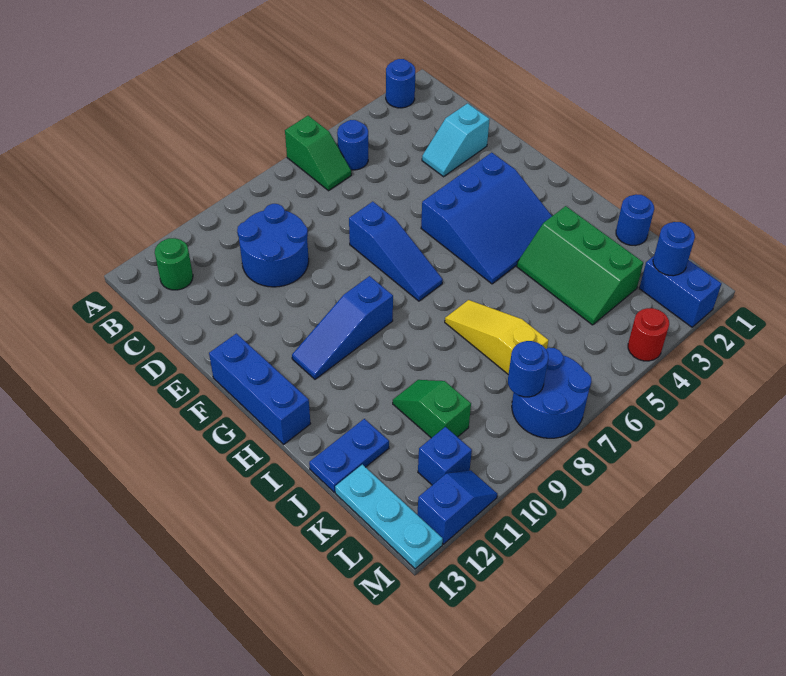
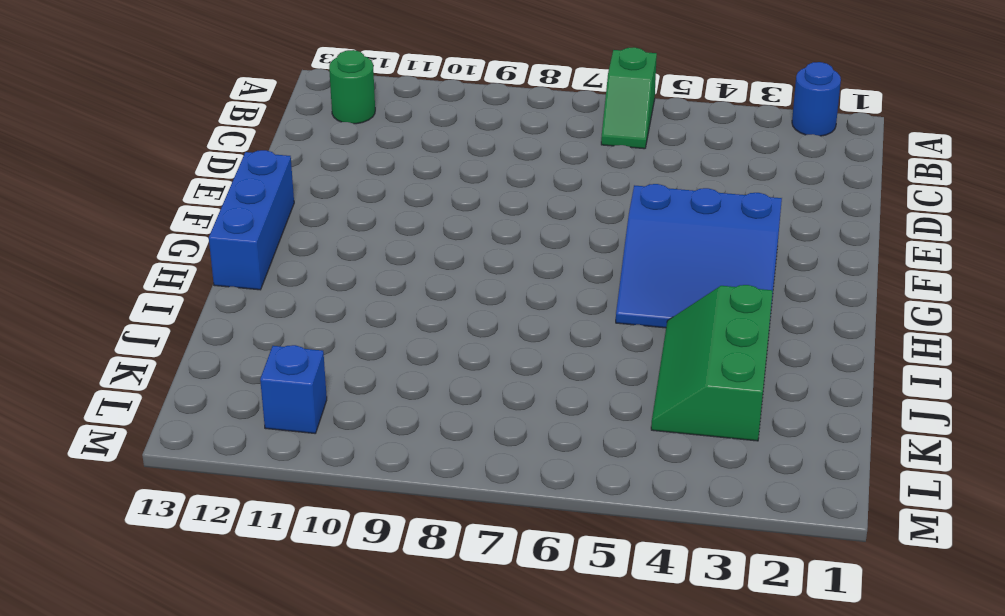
none -> blue round brick B5 level 1
none -> blue round brick C9:D10 level 1
none -> cyan slope D2:D3 level 1 top 2

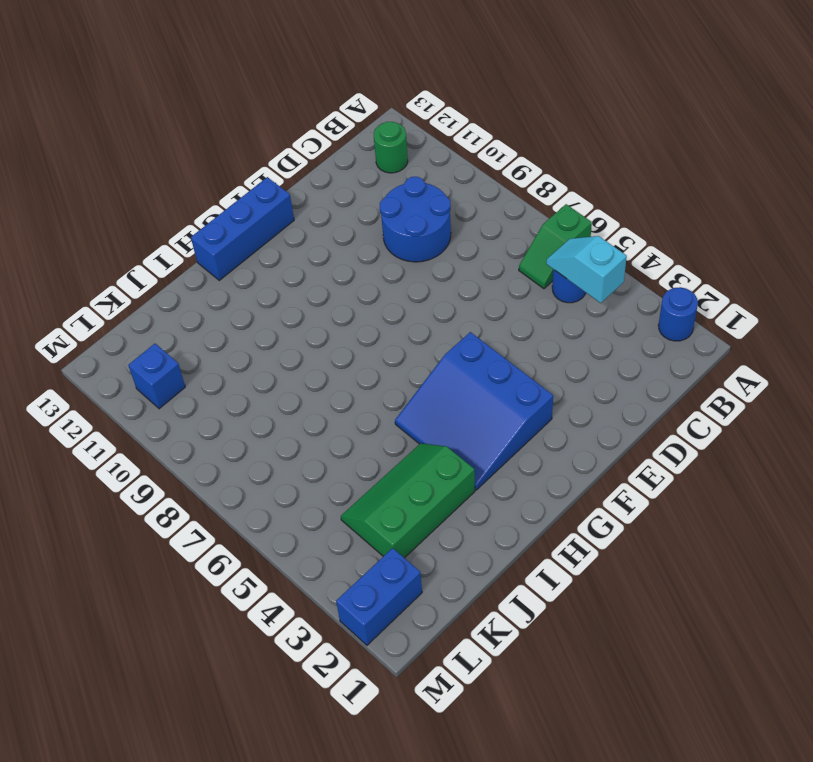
cyan slope B4:B5 level 2 top 4 -> cyan slope D2:D3 level 1 top 2
none -> blue slope E7:G7 level 1 top E
none -> blue slope G9:G11 level 1 top 9
none -> yellow slope I7:K7 level 1 top K

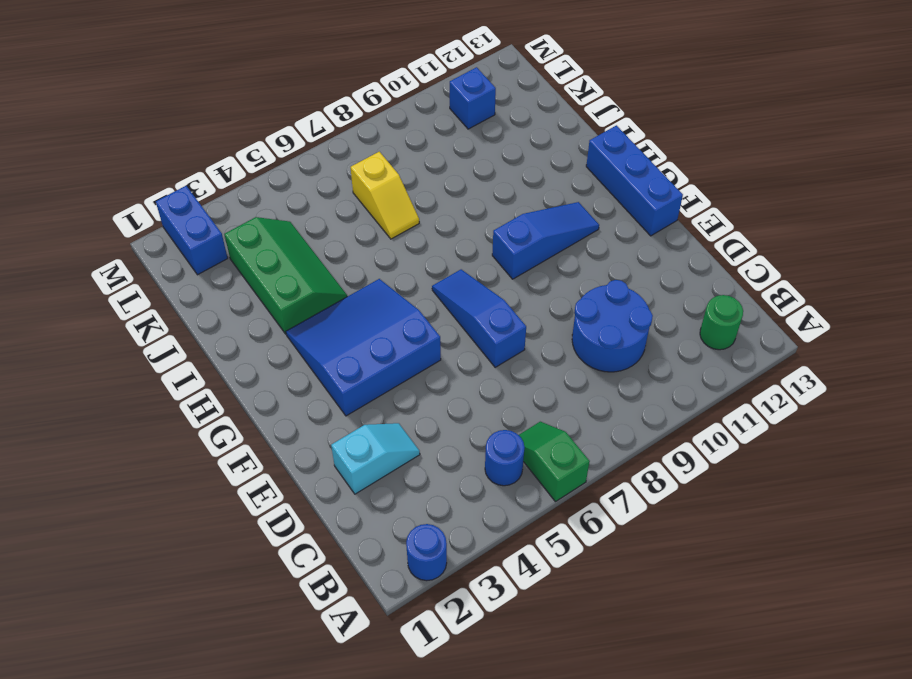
yellow slope J7:K7 level 1 top K -> yellow slope I7:K7 level 1 top K
none -> blue round brick J1 level 1
none -> green slope J10:K10 level 1 top K
none -> blue plate J12:J13 level 1

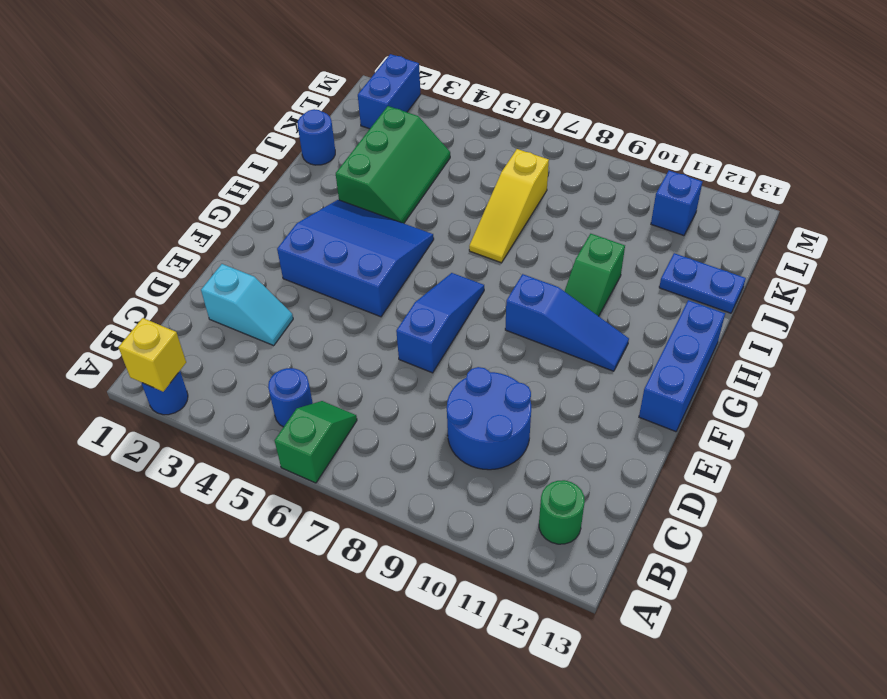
yellow brick A2 level 2 -> none
green slope H10:I10 level 1 top I -> green slope J10:K10 level 1 top K
none -> cyan plate K13:M13 level 1
none -> blue round brick L7:M8 level 1
none -> red round brick M4 level 1

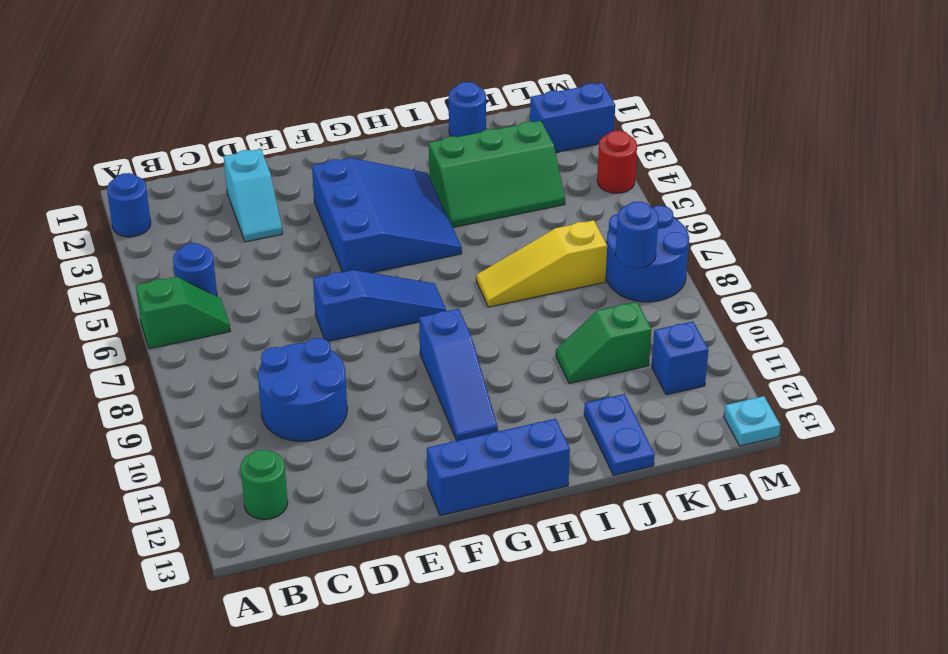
cyan plate M13 level 1 -> cyan plate K13:M13 level 1
none -> blue slope M11:M12 level 1 top 12
none -> blue round brick L2 level 2

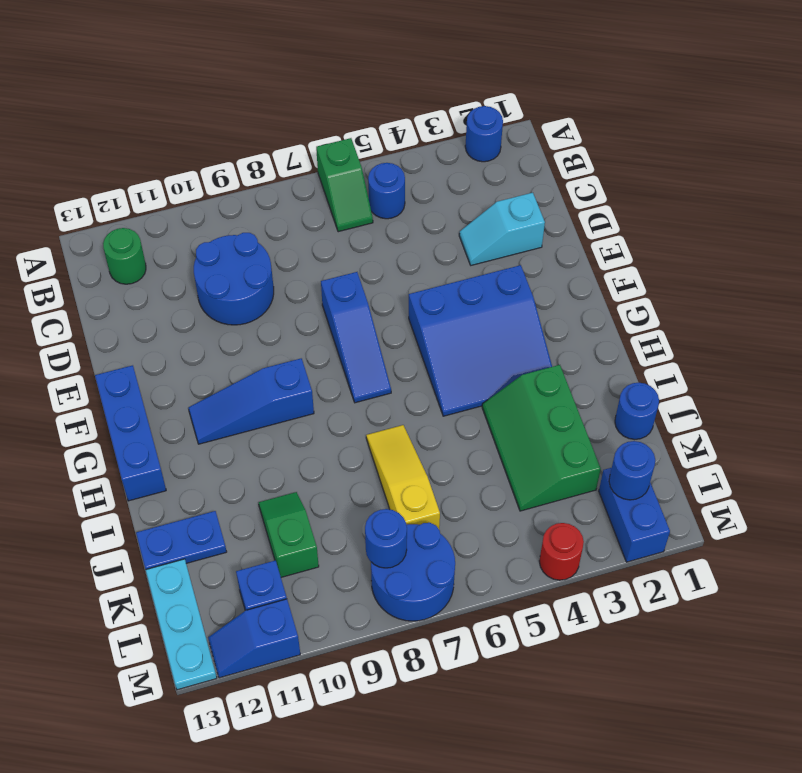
blue slope M11:M12 level 1 top 11 -> blue slope M11:M12 level 1 top 12

